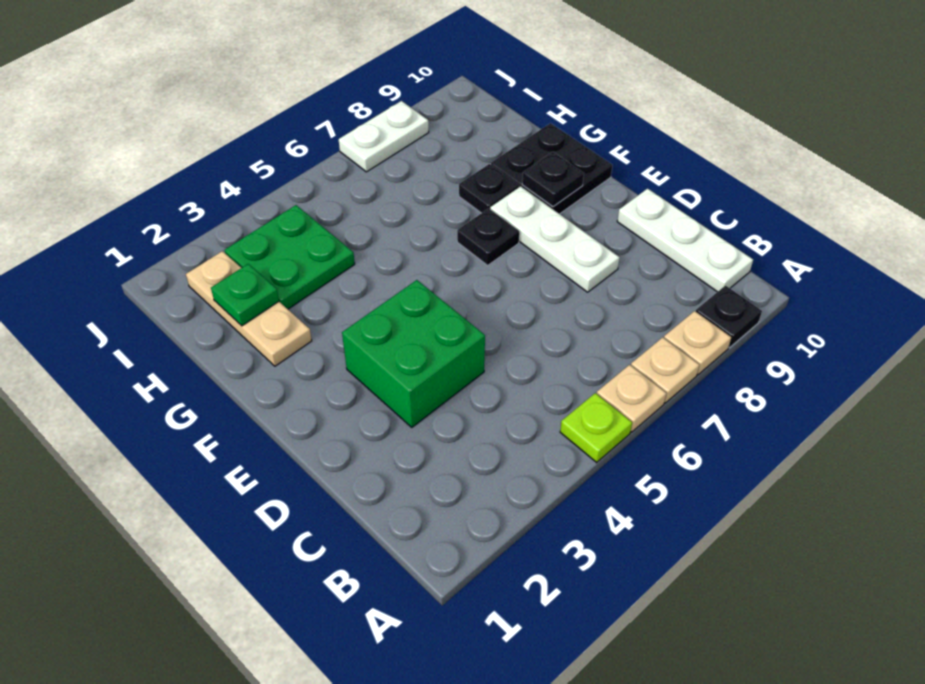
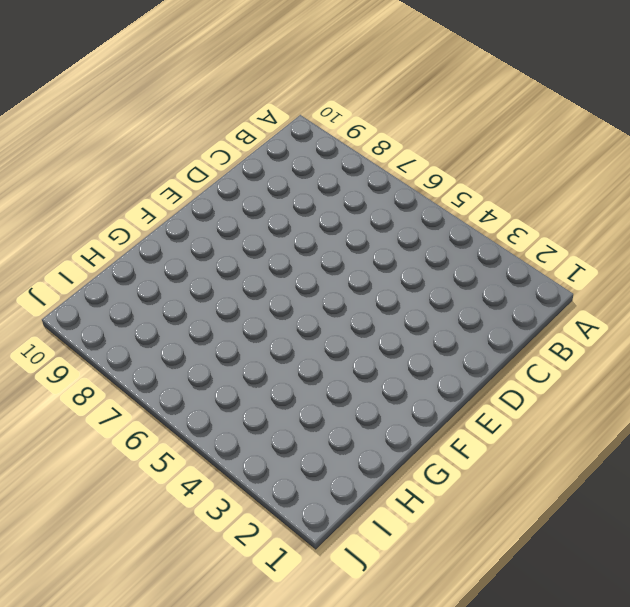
none -> lime plate A5 level 1
none -> tan plate A6 level 1
none -> tan plate A7 level 1

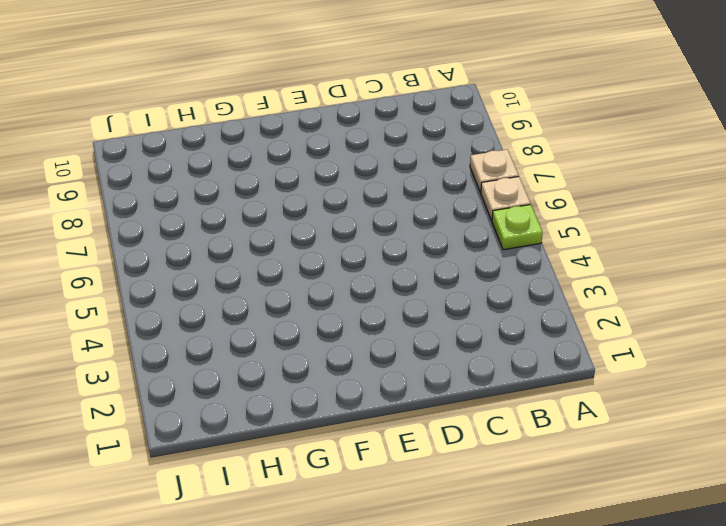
none -> tan plate A8 level 1
none -> black plate A9 level 1
none -> white plate B10:D10 level 1

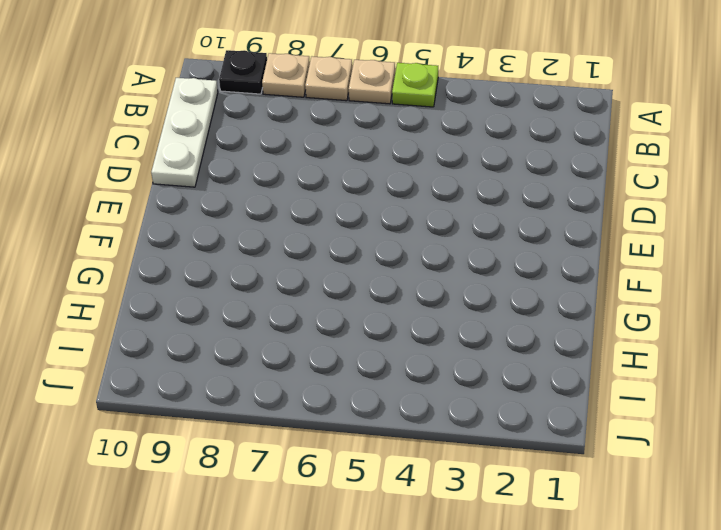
none -> green brick D3:E4 level 1
none -> white plate D8:F8 level 1
none -> black plate F7 level 1

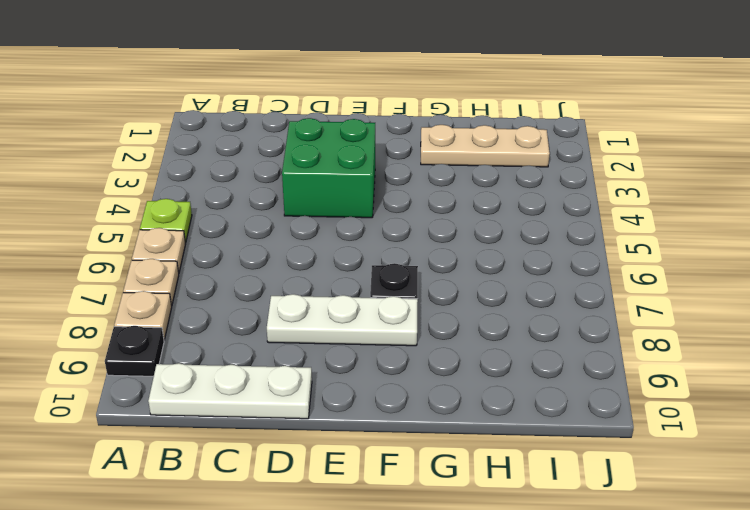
none -> black plate F9:G10 level 1
none -> black plate G8 level 1
none -> green plate H3:I4 level 1

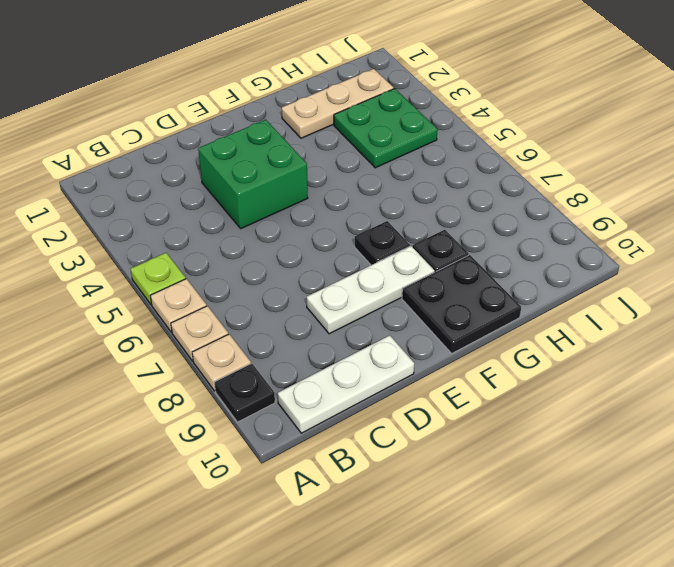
none -> white plate J7:J8 level 1
none -> black plate F9 level 2
none -> green plate H2 level 2

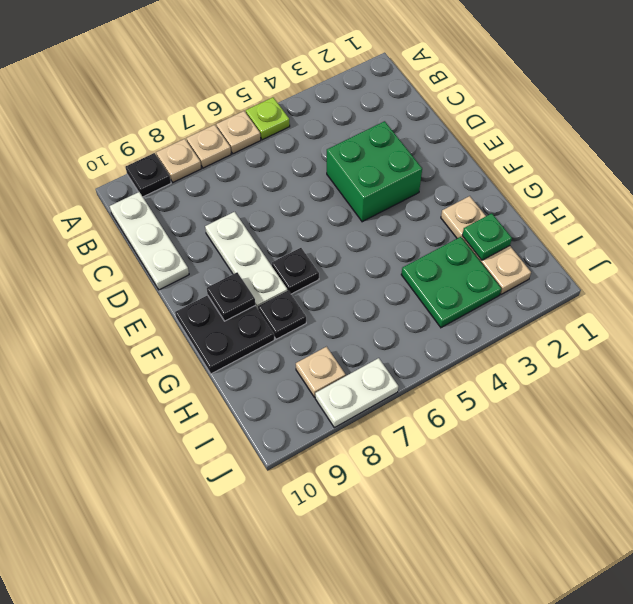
tan plate I8 level 1 -> none

